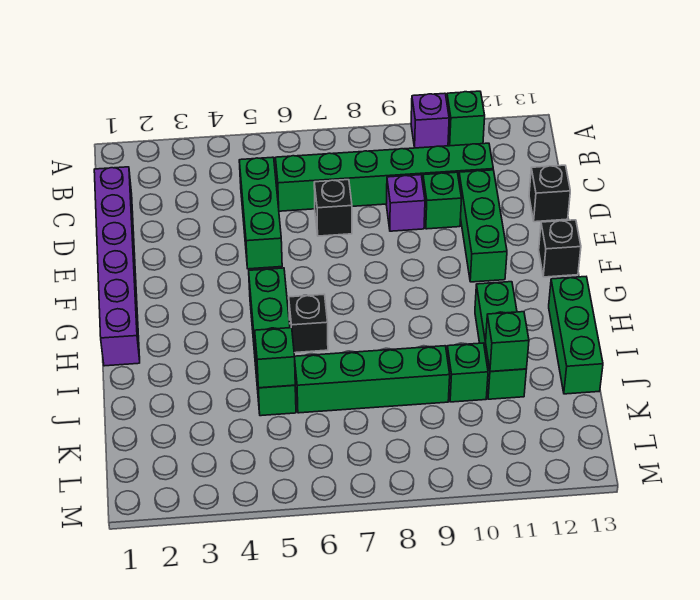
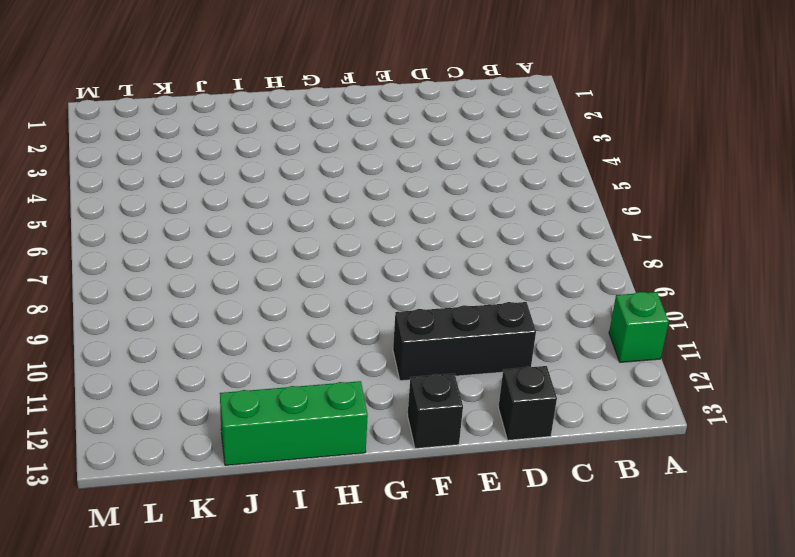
black brick D11:F11 level 1 -> green brick D11:F11 level 1
none -> purple brick A10 level 1
none -> purple brick C1:H1 level 1
none -> green brick C5:E5 level 1

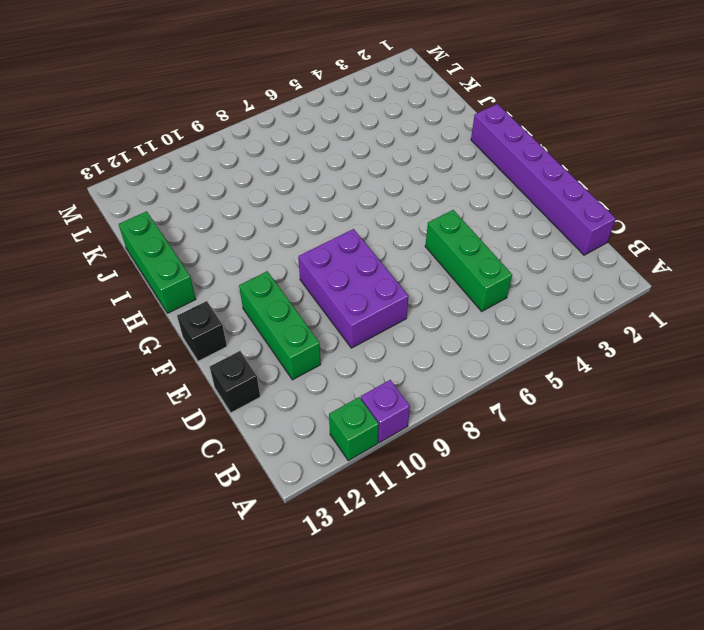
purple brick D8:F9 level 1 -> purple brick D9 level 1
none -> green brick C6:C11 level 1
none -> black brick D7 level 1
none -> green brick D10 level 1

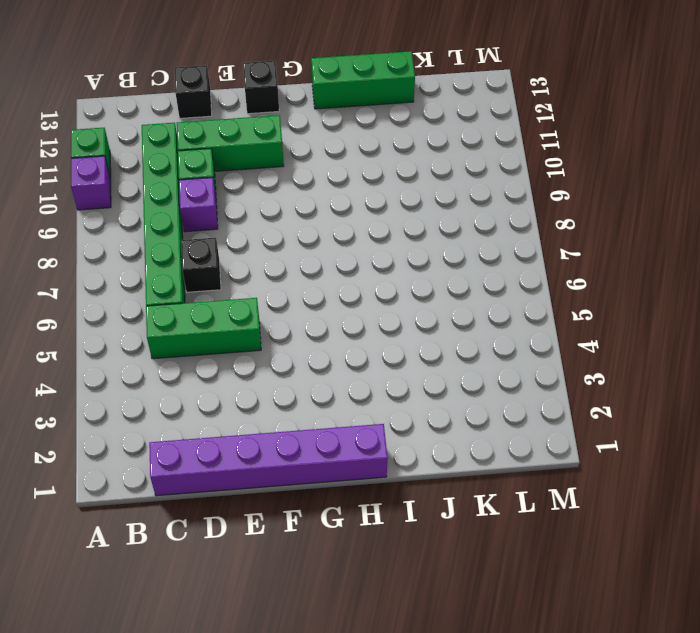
none -> green brick G5:J5 level 1
none -> black brick H6 level 1
none -> green brick H11:J11 level 1

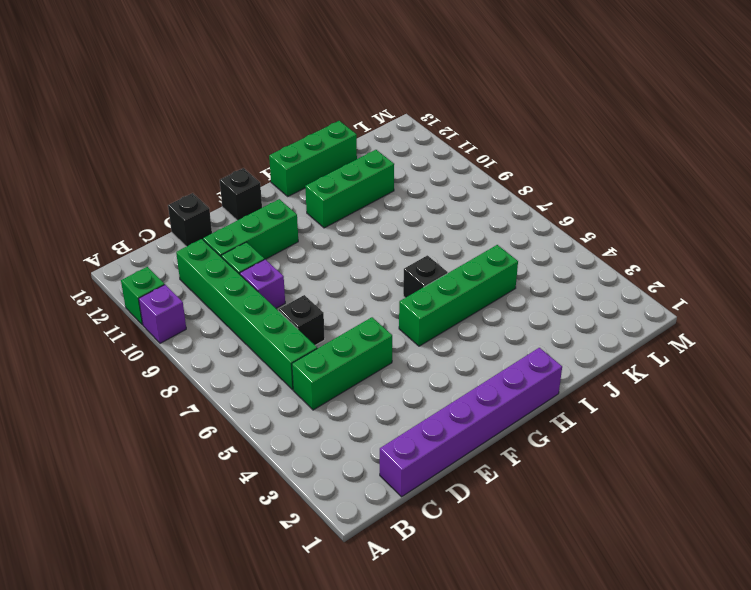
none -> green brick J6:J9 level 1
none -> green brick J10 level 1
none -> green brick J5 level 2

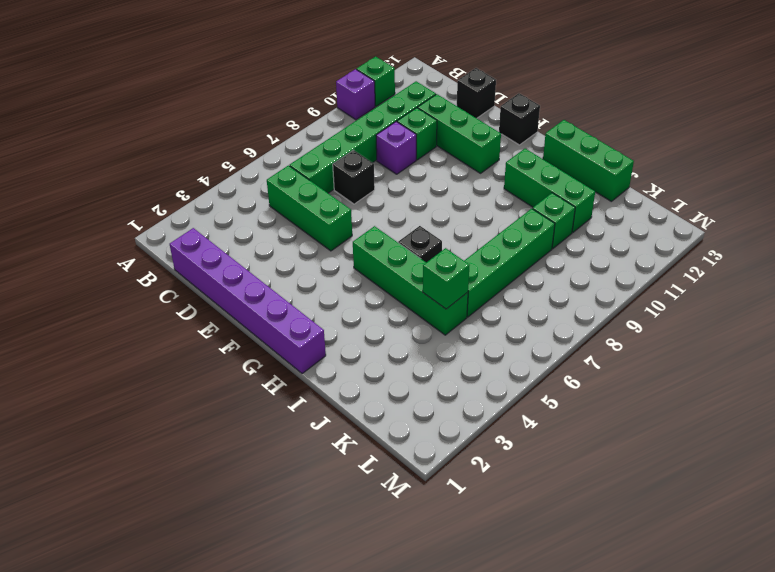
none -> green brick J11 level 2

